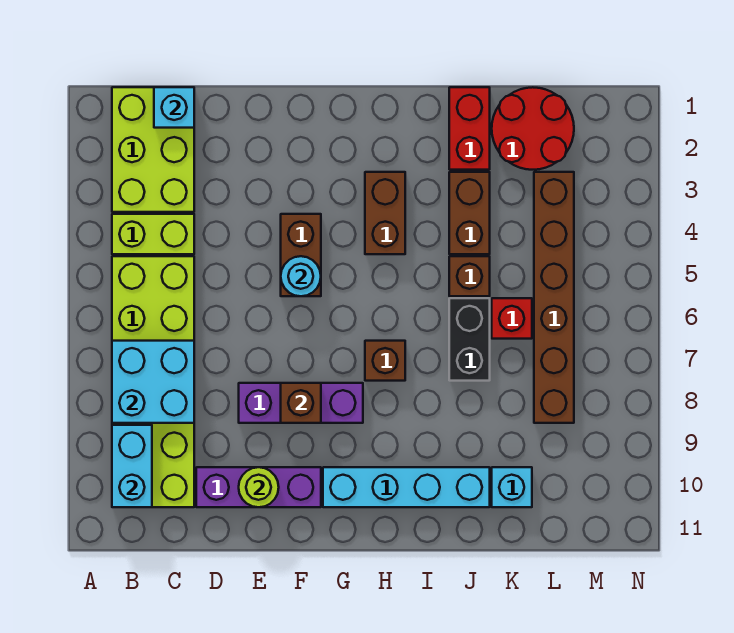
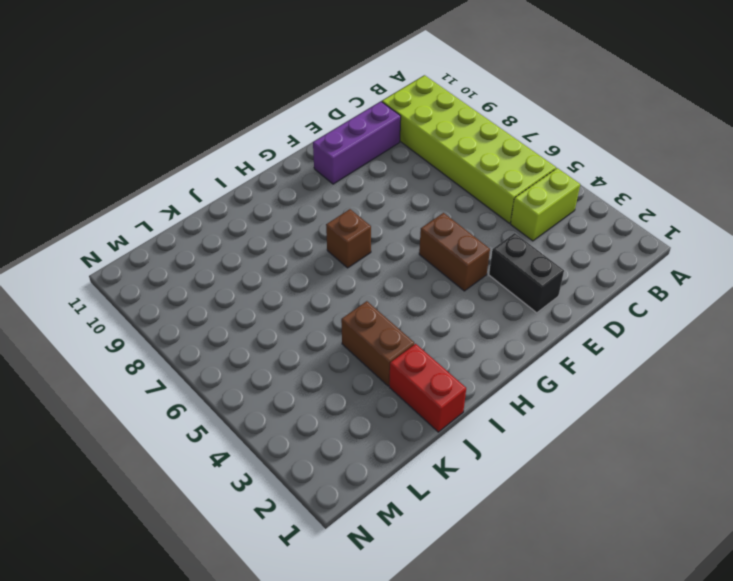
black brick E2:E3 level 1 -> black brick J6:J7 level 1
none -> lime brick B1:C3 level 1
none -> purple brick E8:G8 level 1
none -> cyan brick G10:J10 level 1

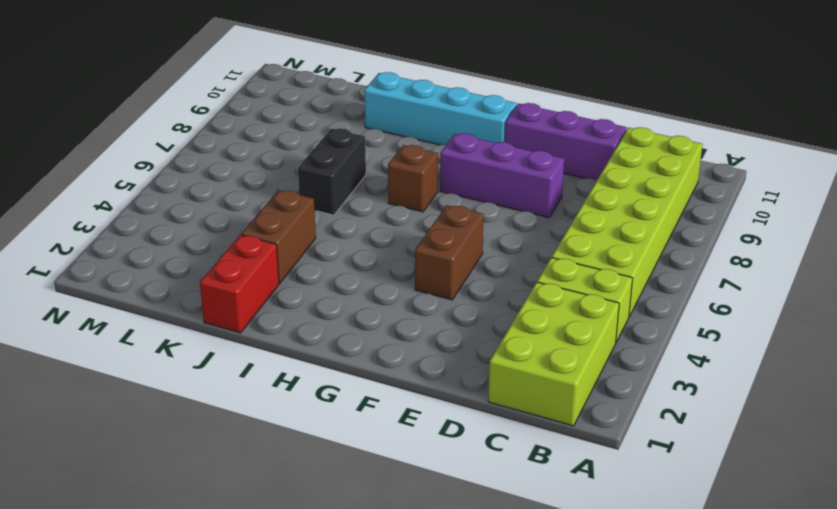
none -> brown brick H3:H4 level 1
none -> brown brick J5 level 1
none -> red round brick K1:L2 level 1

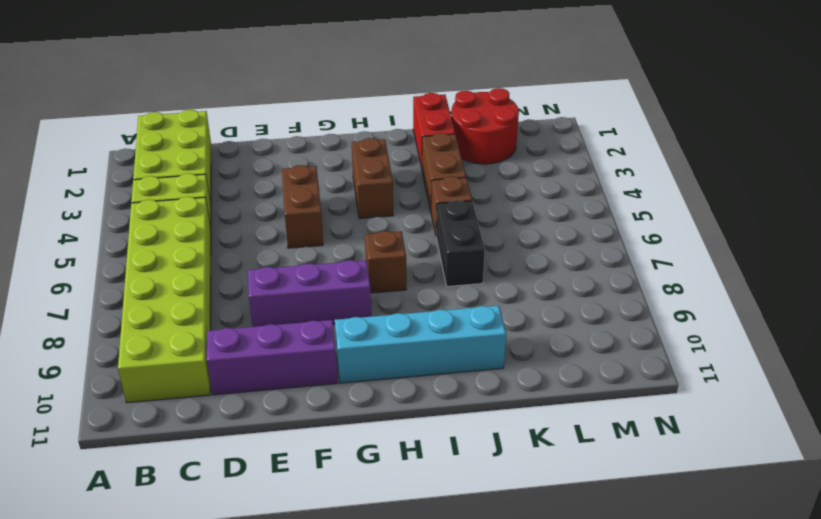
none -> red brick K6 level 1
none -> cyan brick K10 level 1
none -> brown brick L3:L8 level 1

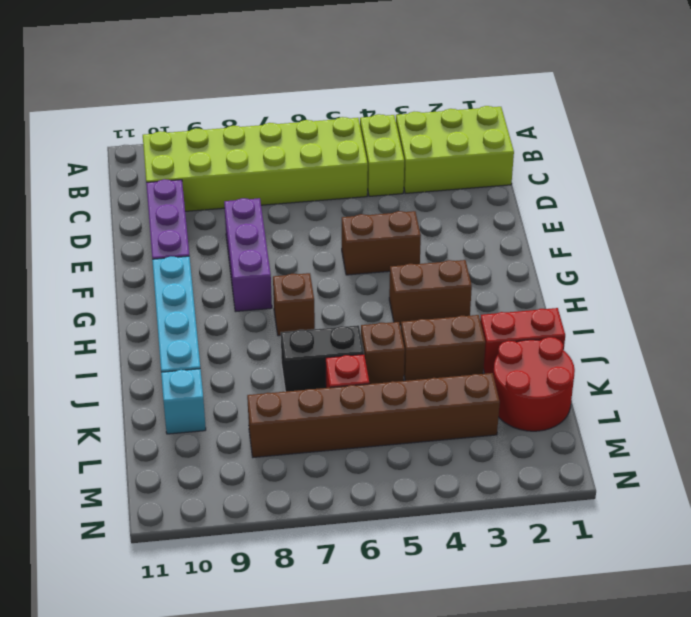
none -> cyan brick B7:C8 level 2
none -> cyan brick B9:B10 level 2
none -> cyan brick C1 level 2

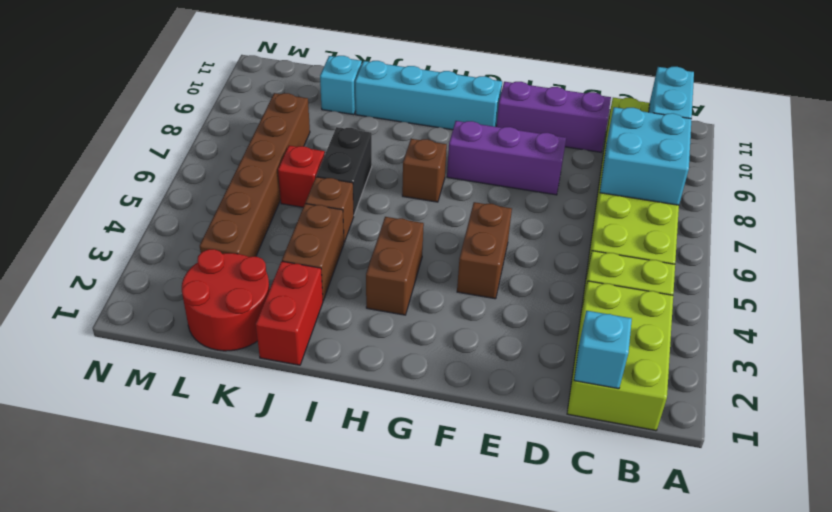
none -> lime round brick E10 level 2
none -> cyan round brick F5 level 2
none -> brown brick F8 level 2

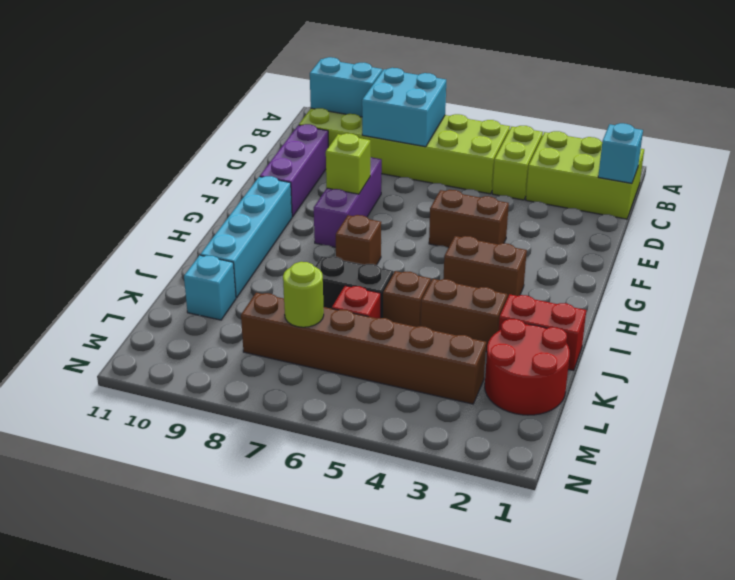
lime brick F8 level 2 -> brown brick F8 level 2
lime round brick L7 level 2 -> lime round brick E10 level 2
none -> cyan round brick F5 level 2

